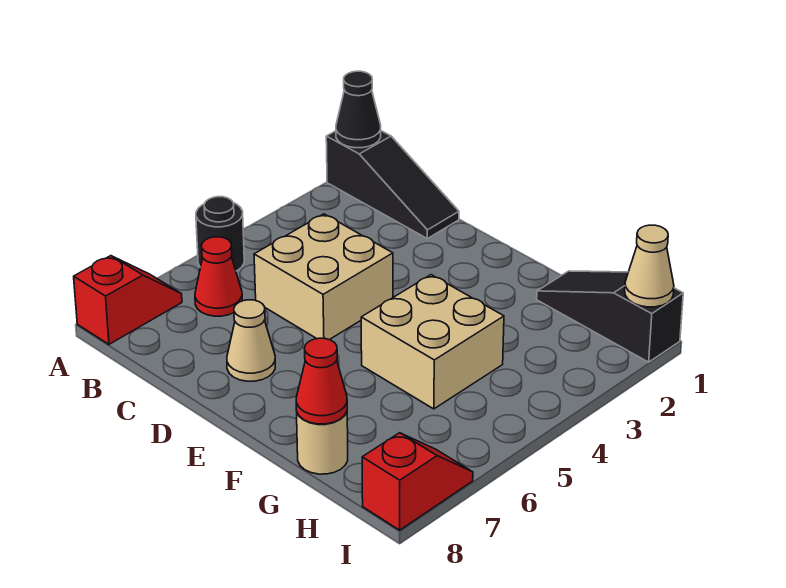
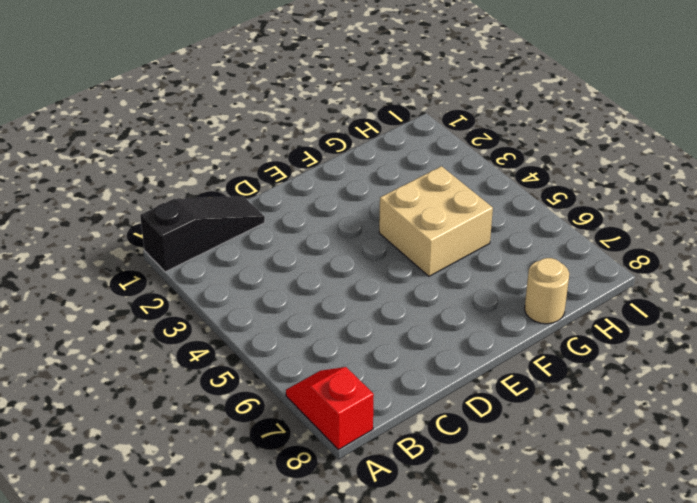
none -> black round brick A5 level 1
none -> red cone B6 level 1
none -> tan brick C4:D5 level 1

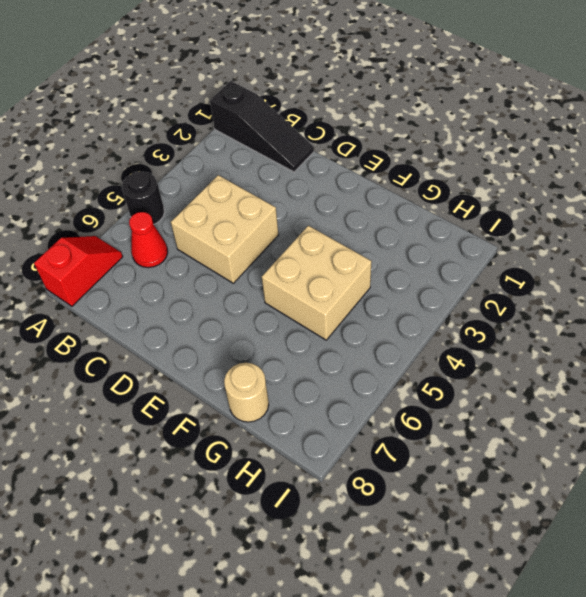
none -> tan cone D7 level 1
none -> black slope G1:I1 level 1 top I
none -> red slope I7:I8 level 1 top 8

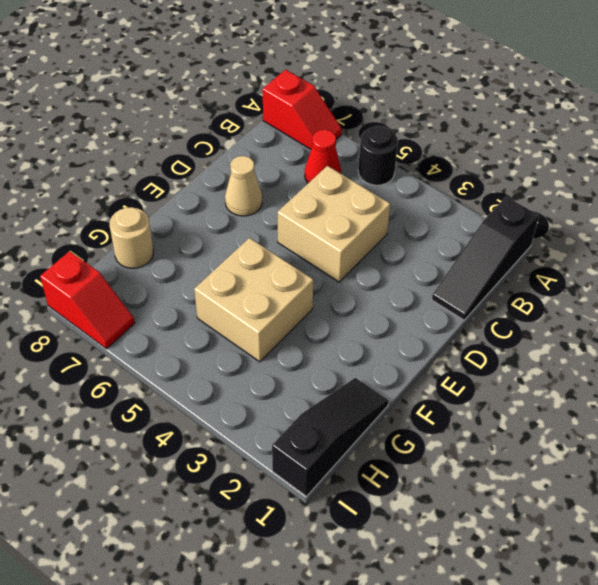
none -> black cone A1 level 2
none -> red cone G8 level 2
none -> tan cone I1 level 2

